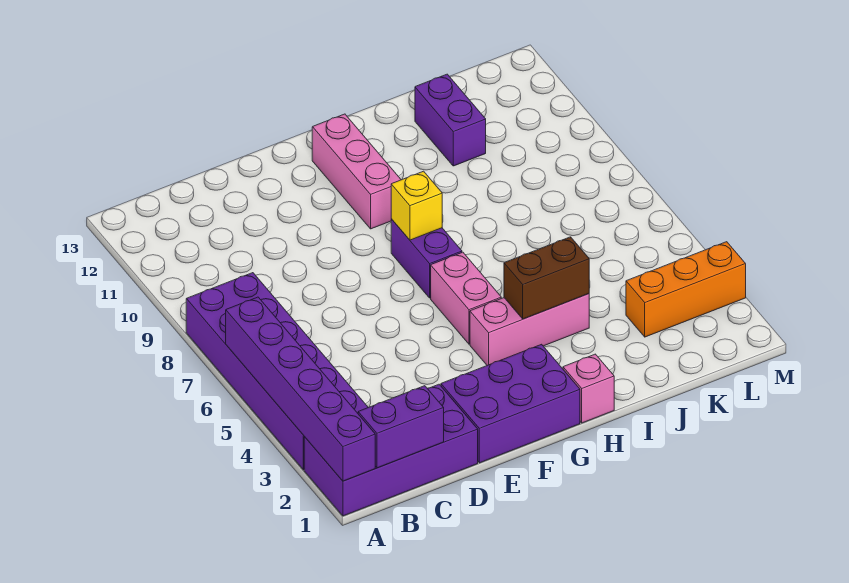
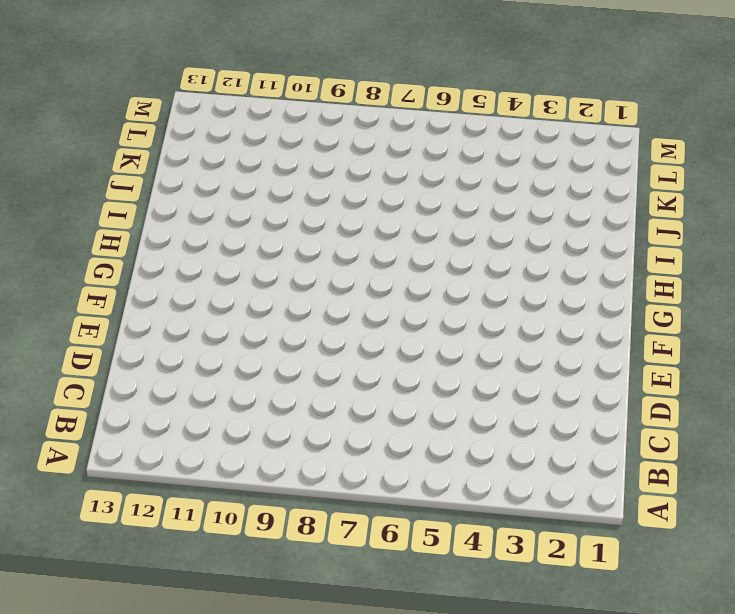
none -> purple brick A1:D2 level 1
none -> purple brick A3:B8 level 1
none -> purple brick E1:G2 level 1

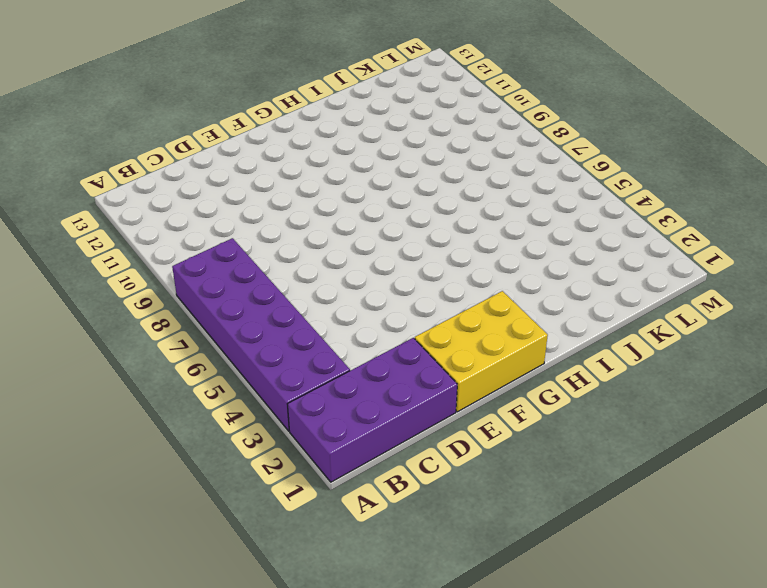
yellow brick E1:G2 level 1 -> purple brick E1:G2 level 1
none -> pink brick G4:I4 level 1
none -> pink brick G5:G6 level 1
none -> purple brick G7:G8 level 1

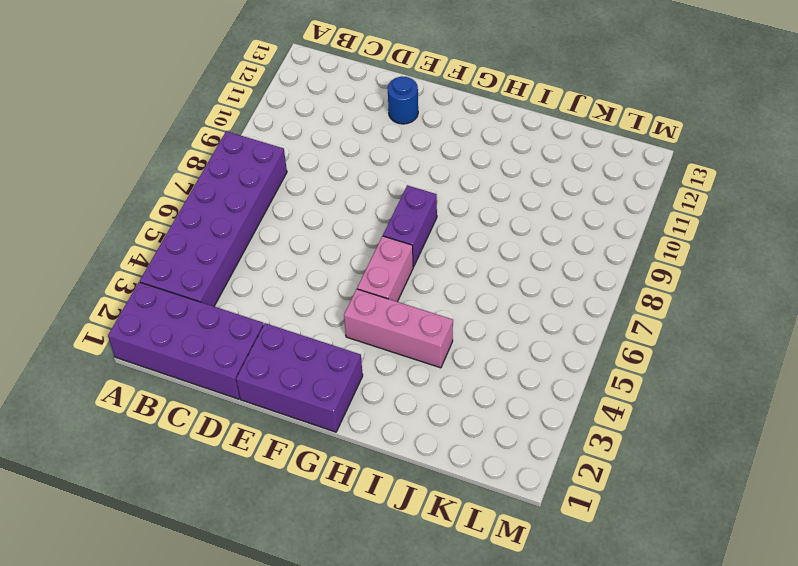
blue round brick E12 level 1 -> none
none -> pink brick G10:G12 level 1
none -> pink brick H1 level 1
none -> purple brick J11:J12 level 1

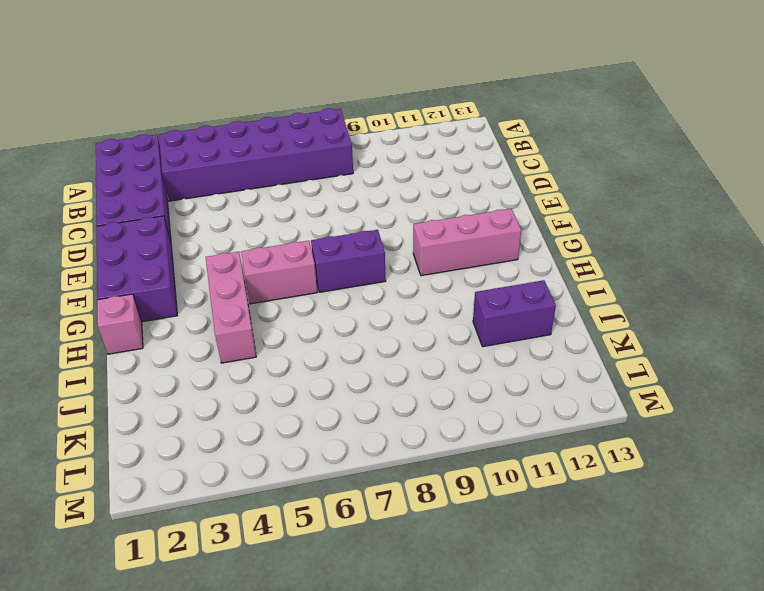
none -> orange brick K3:M3 level 1
none -> purple brick A1:A6 level 2
none -> purple brick B1:C1 level 2

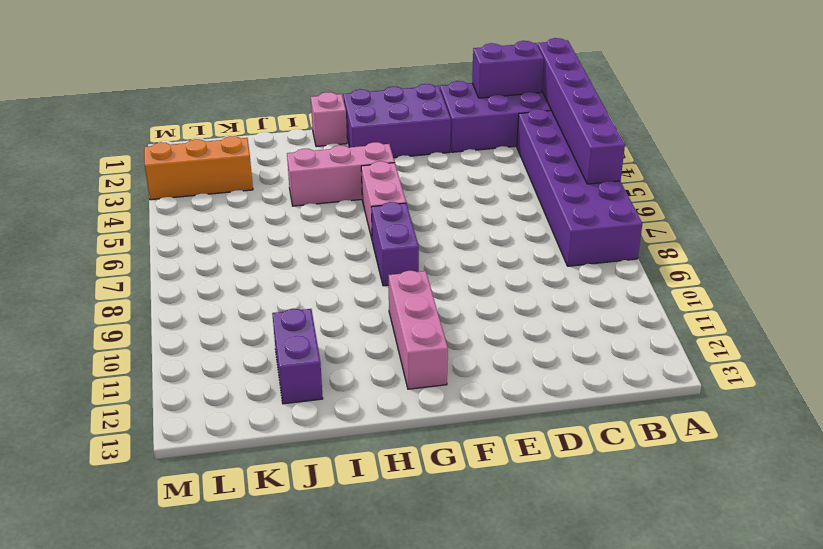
none -> yellow brick G8 level 2
none -> brown brick H4:I4 level 2

